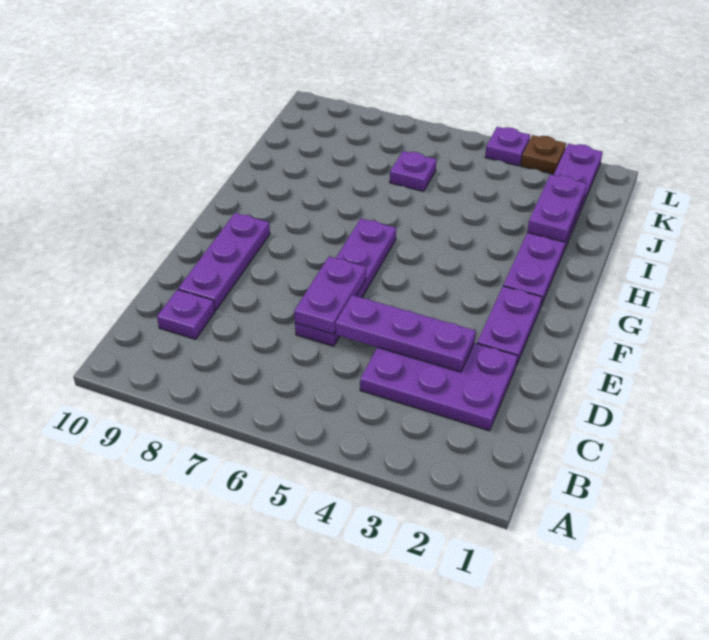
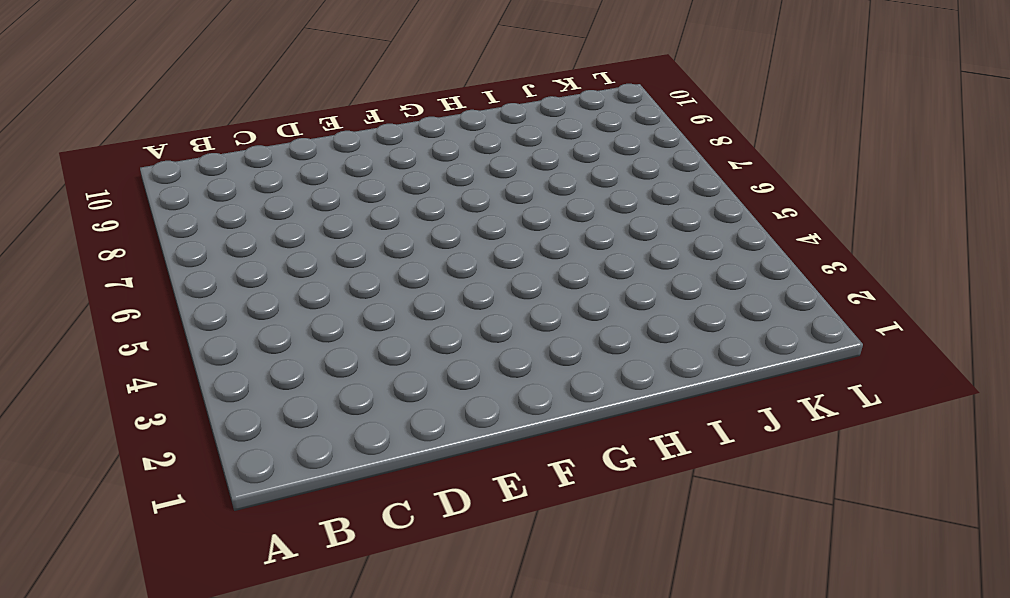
none -> purple plate C2:D4 level 1
none -> purple plate C9 level 1
none -> purple plate D6:G6 level 1

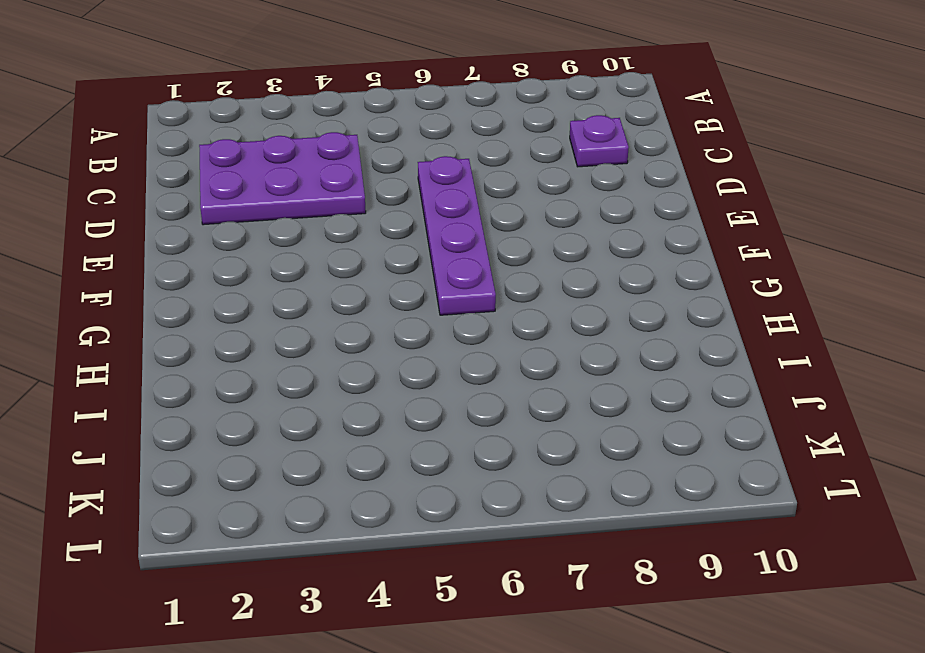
none -> purple plate D9:F9 level 1
none -> purple plate E2:F2 level 1
none -> purple plate G2:L2 level 1

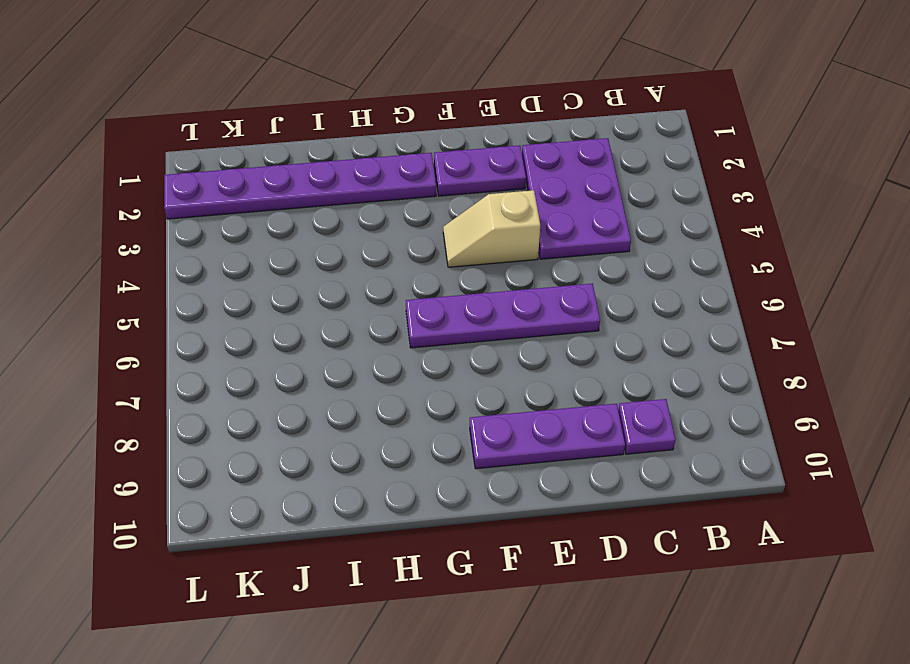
tan slope E4:F4 level 1 top E -> none
none -> purple plate J6 level 1
none -> brown plate L3 level 1
none -> purple plate L4 level 1

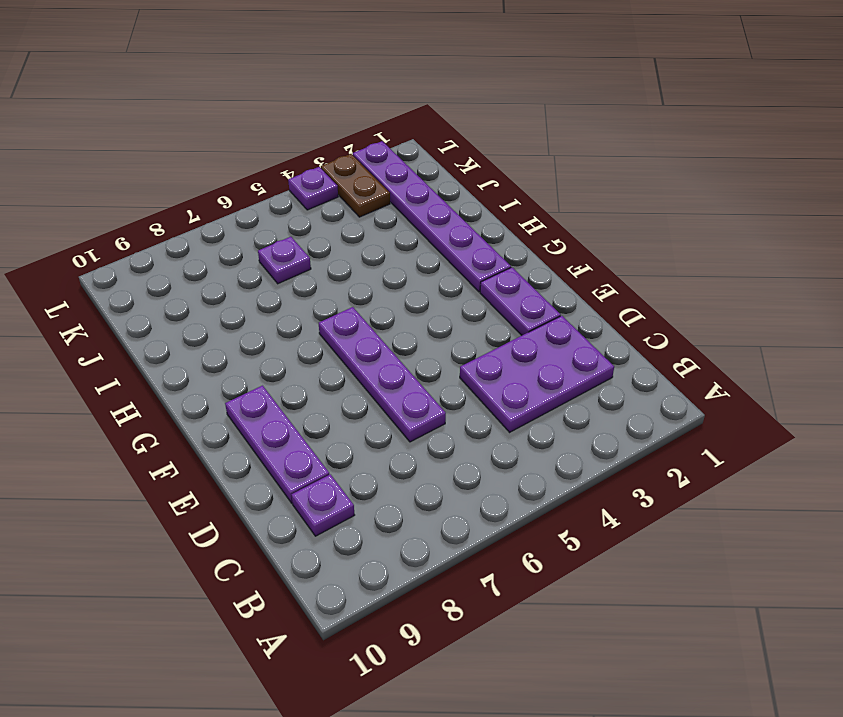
brown plate K3:L3 level 1 -> brown plate L3 level 1
none -> purple plate D3:D5 level 2
none -> purple plate D6:E6 level 2
none -> purple plate I2:J2 level 2

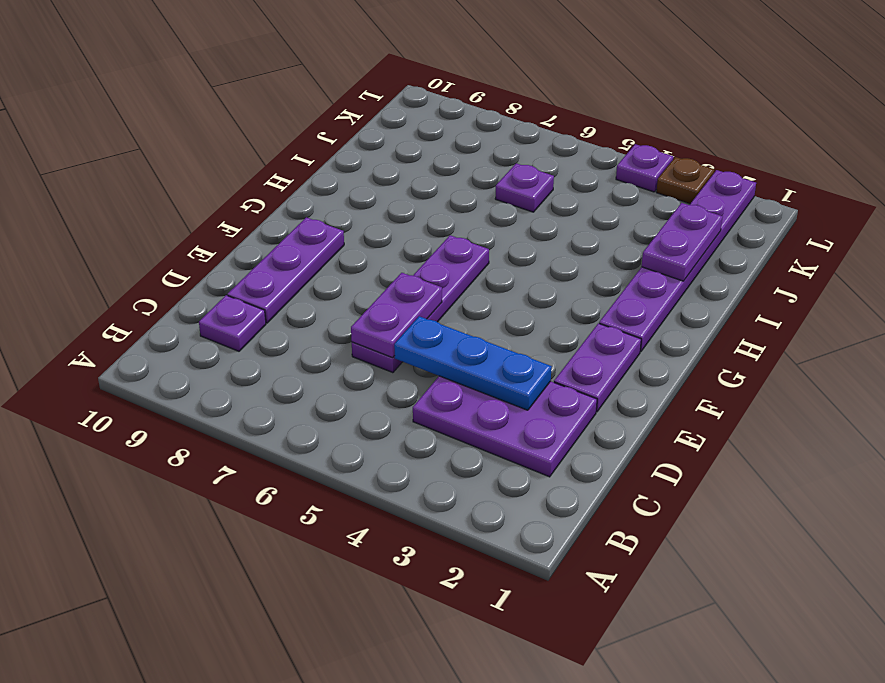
blue plate D3:D5 level 2 -> purple plate D3:D5 level 2

